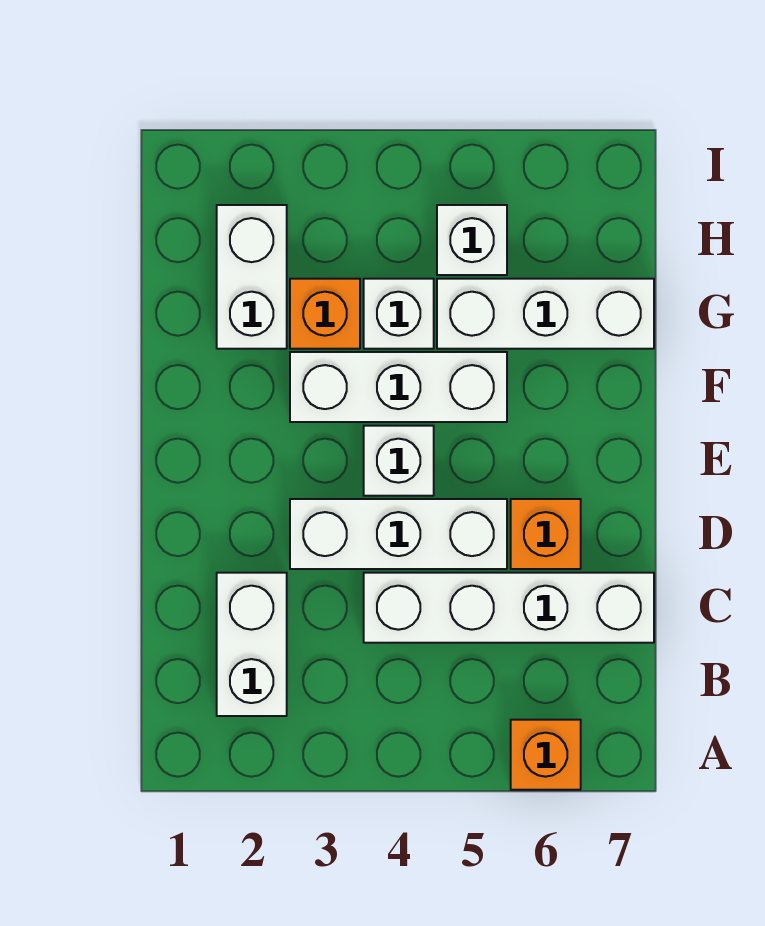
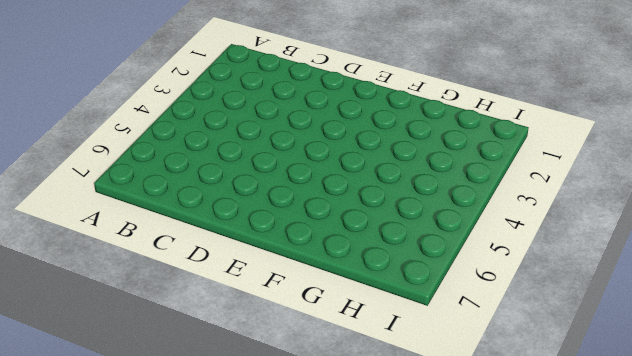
none -> orange brick A6 level 1
none -> white brick B2:C2 level 1
none -> white brick C4:C7 level 1

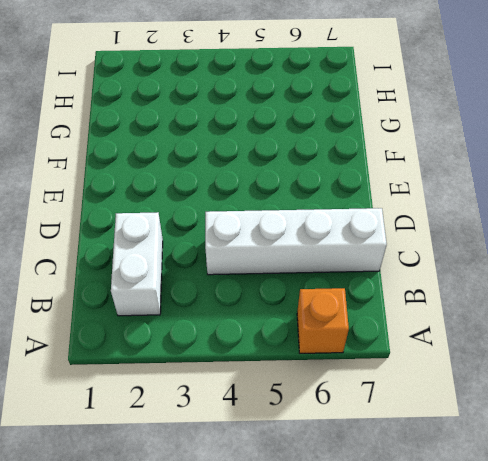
none -> white brick D3:D5 level 1
none -> orange brick D6 level 1
none -> white brick E4 level 1

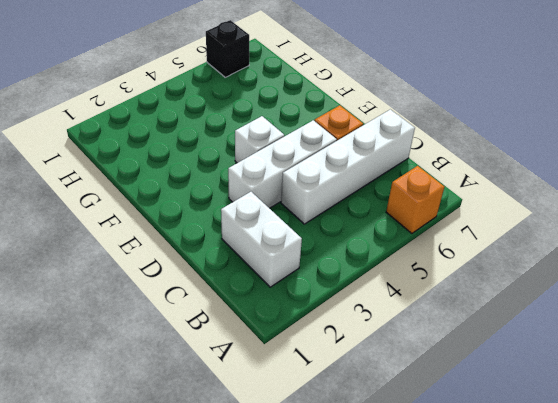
black brick I6 level 1 -> none
none -> white brick F3:F5 level 1
none -> white brick G2:H2 level 1
none -> orange brick G3 level 1

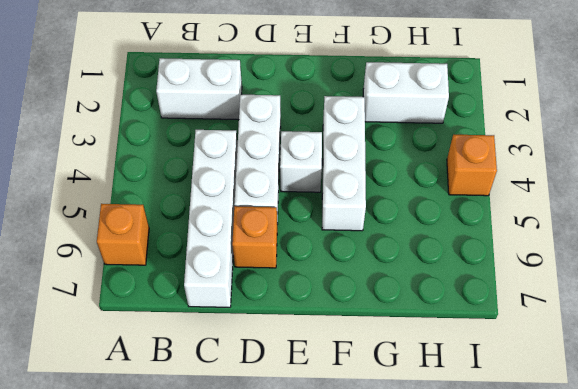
orange brick I4 level 1 -> orange brick G3 level 1
none -> white brick G4 level 1
none -> white brick G5:G7 level 1
none -> white brick H5 level 1

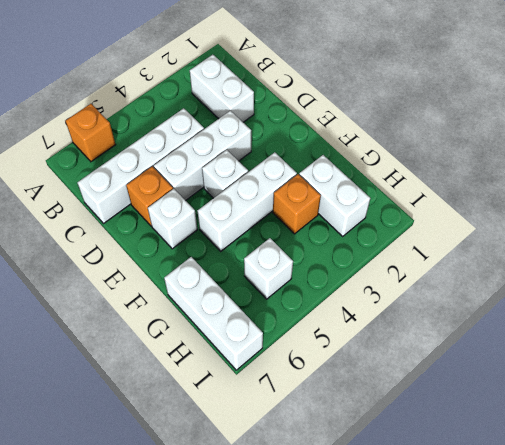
white brick E6 level 1 -> white brick G4 level 1
white brick G7:I7 level 1 -> white brick G5:G7 level 1

